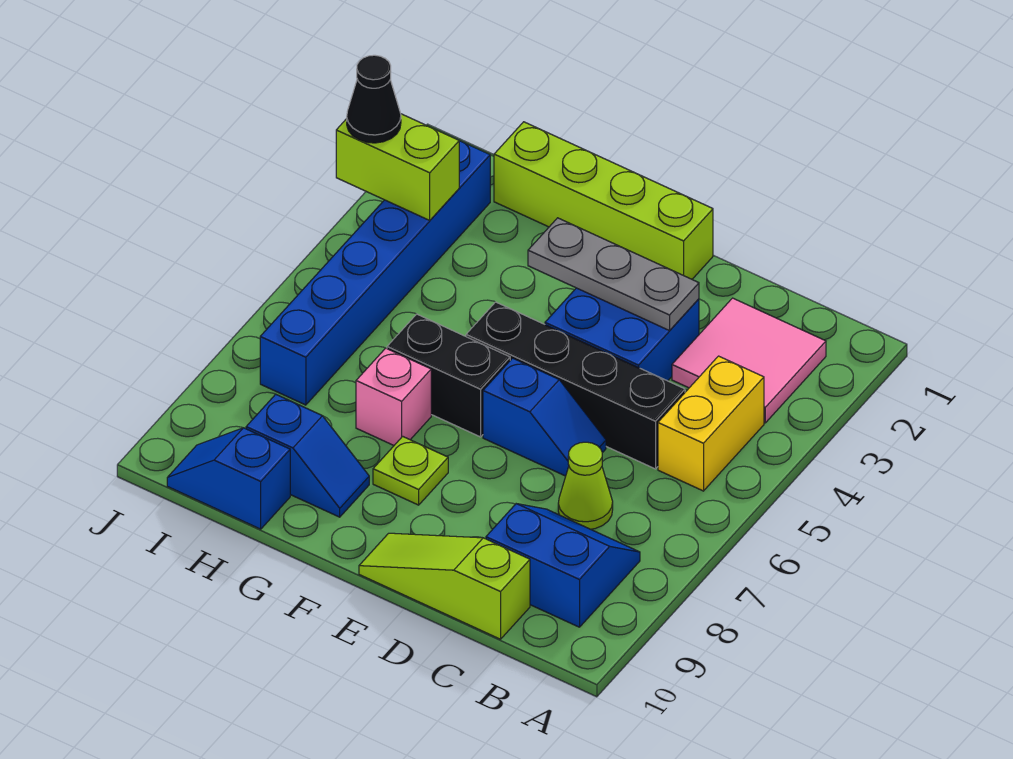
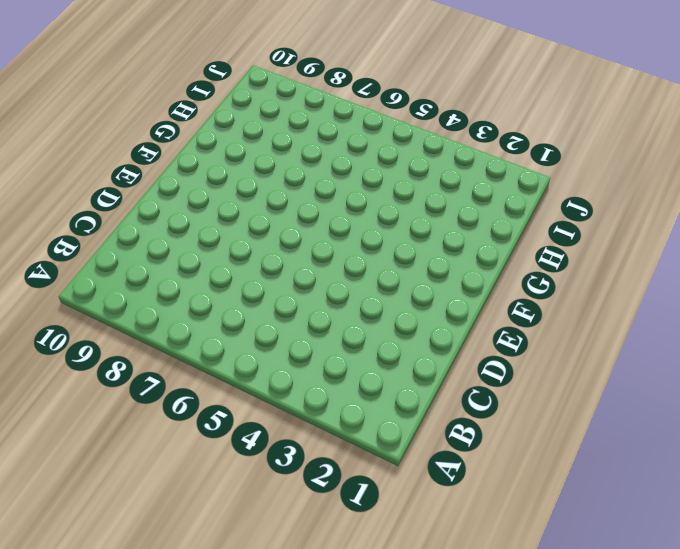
none -> pink tile B2:C3 level 1
none -> yellow brick B4:B5 level 1
none -> blue slope B8:C9 level 1 top 9

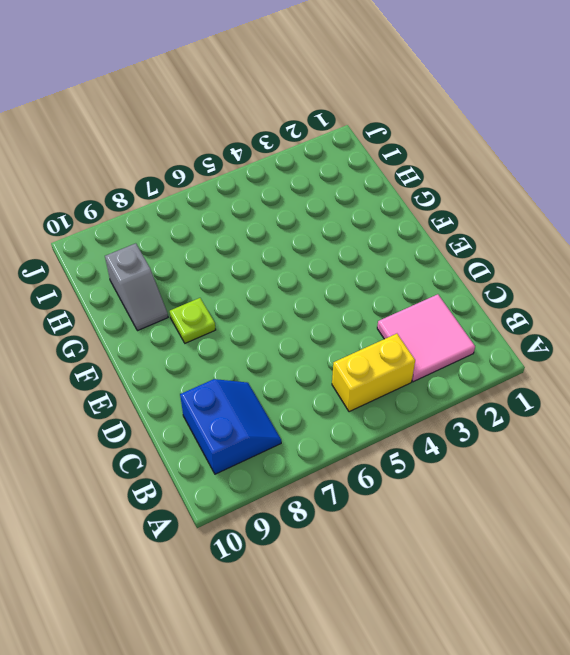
grey slope G9:H9 level 1 top H -> blue slope G9:H9 level 1 top H
none -> black brick C5:F5 level 1
none -> lime cone C7 level 1
none -> lime slope C10:E10 level 1 top C

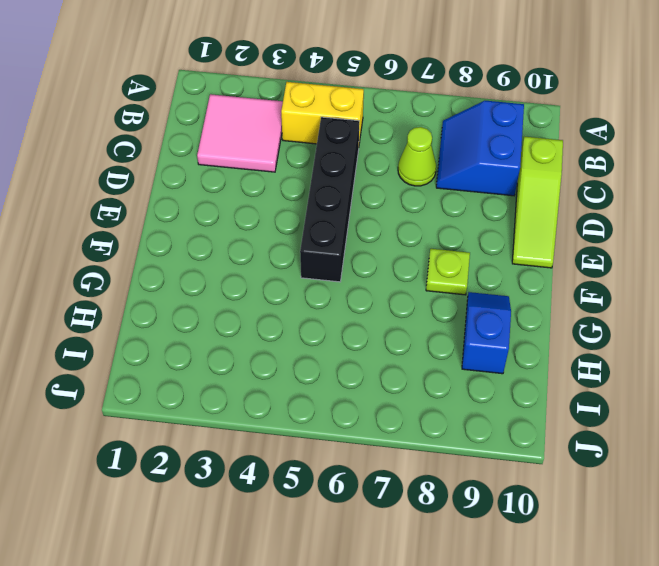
none -> blue brick D3:E4 level 1
none -> blue slope D6:E6 level 1 top E
none -> lime brick E1:H1 level 1

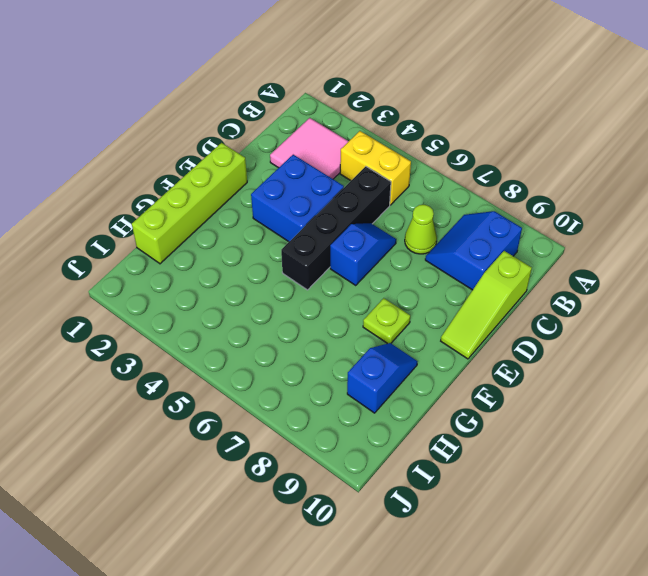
none -> black brick F6:G6 level 1
none -> pink brick G7 level 1
none -> blue slope H10:I10 level 1 top H

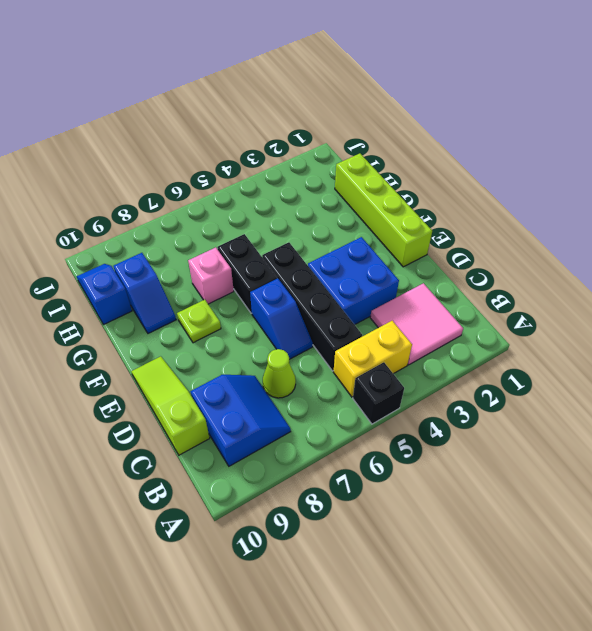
black brick A5 level 1 -> none
none -> blue brick I2:I7 level 1
none -> grey plate D3:F3 level 2
none -> lime brick I3:J3 level 2

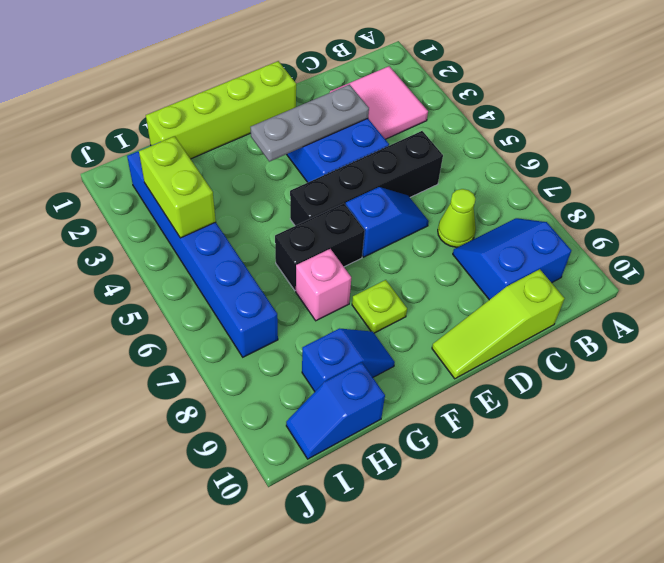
lime brick I3:I4 level 2 -> lime brick I3:J3 level 2
none -> yellow brick B4:B5 level 1
none -> black cone J3 level 3

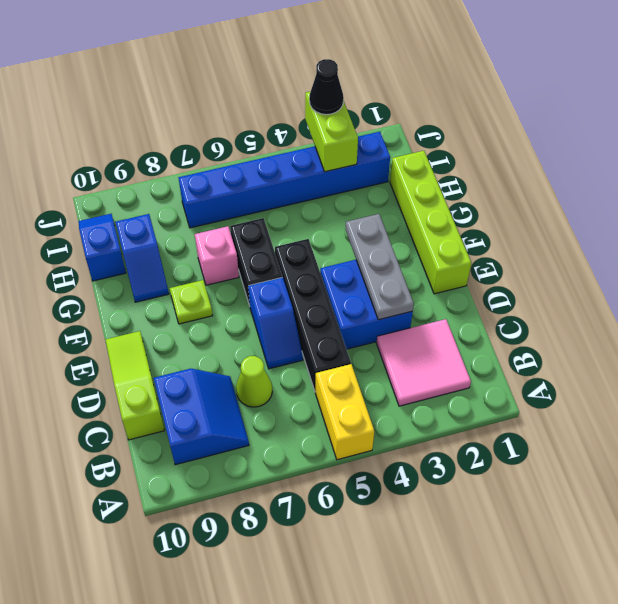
yellow brick A5:B5 level 1 -> yellow brick B4:B5 level 1

